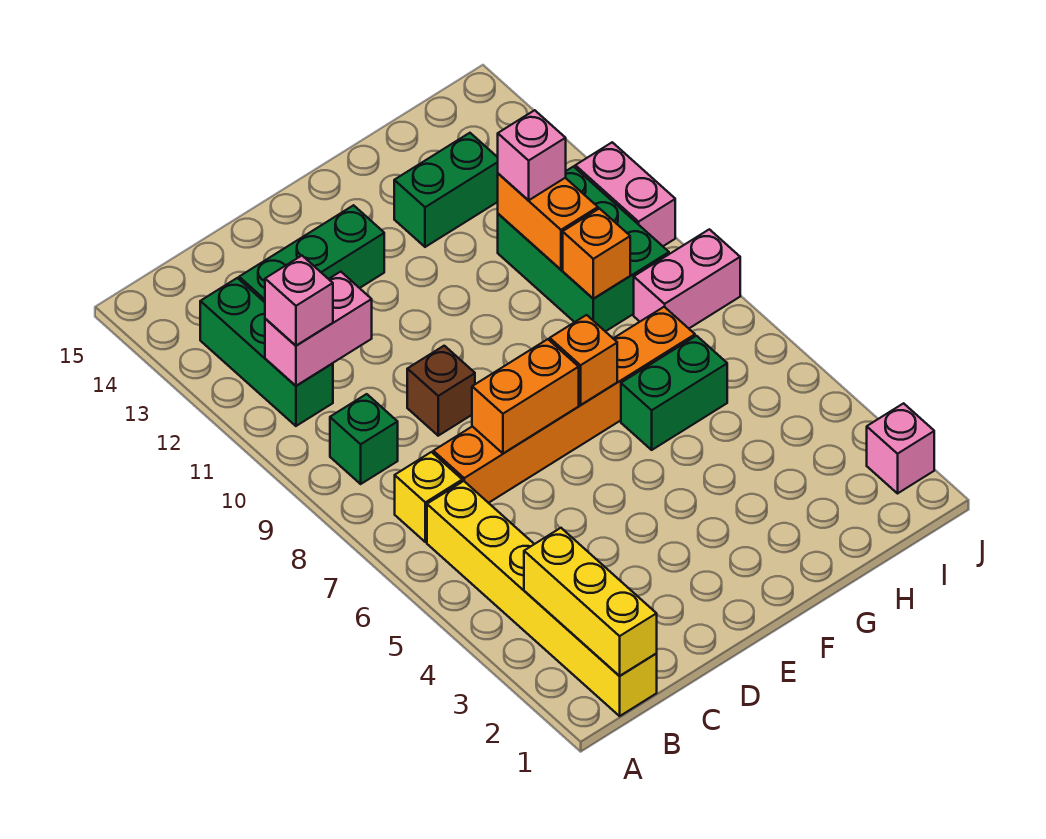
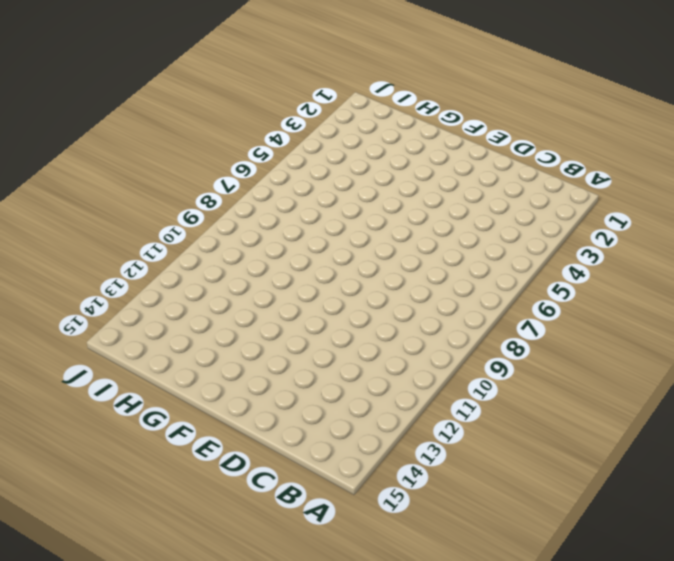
none -> yellow brick B1:B6 level 1
none -> yellow brick B7 level 1
none -> green brick B9 level 1

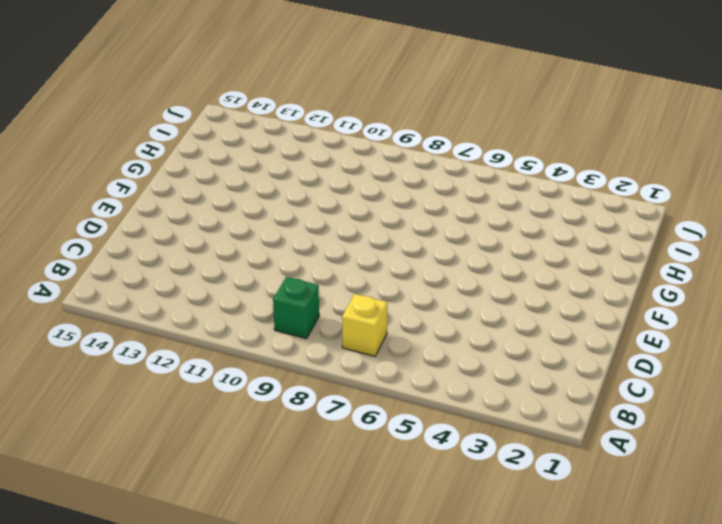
none -> yellow brick B1:B6 level 1
none -> green brick B11:B13 level 1
none -> orange brick C7:H7 level 1

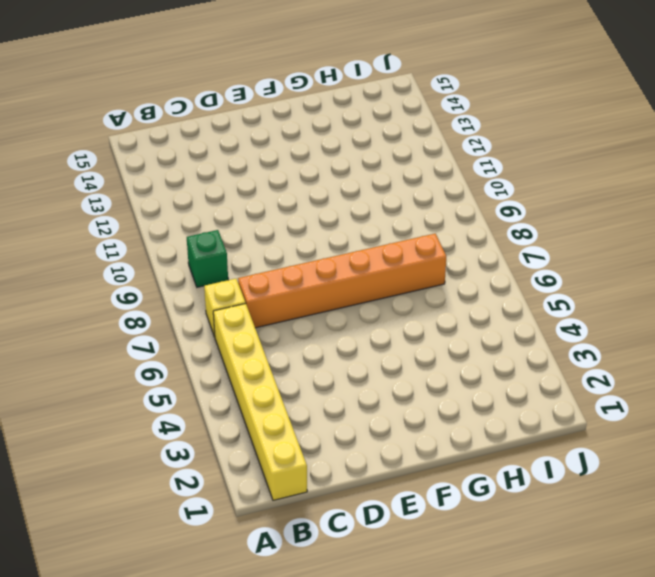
none -> green brick B11:B13 level 1
none -> green brick C13:E13 level 1
none -> brown brick D9 level 1

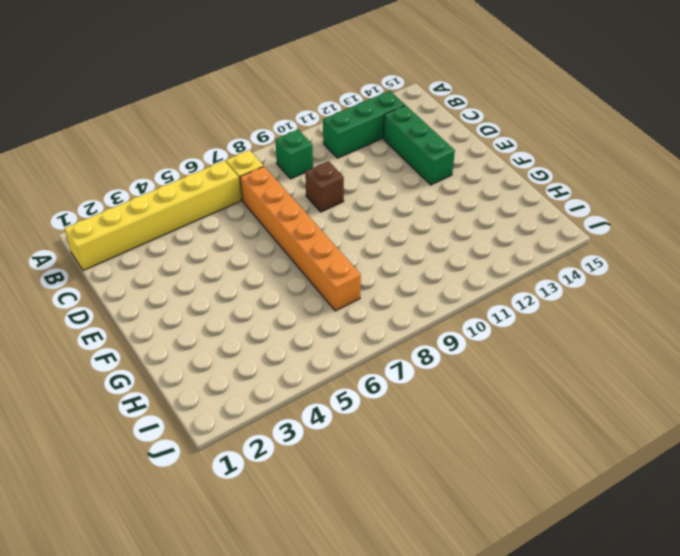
none -> green brick G6:H6 level 1
none -> green brick G13:H13 level 1
none -> green brick H9:I11 level 1

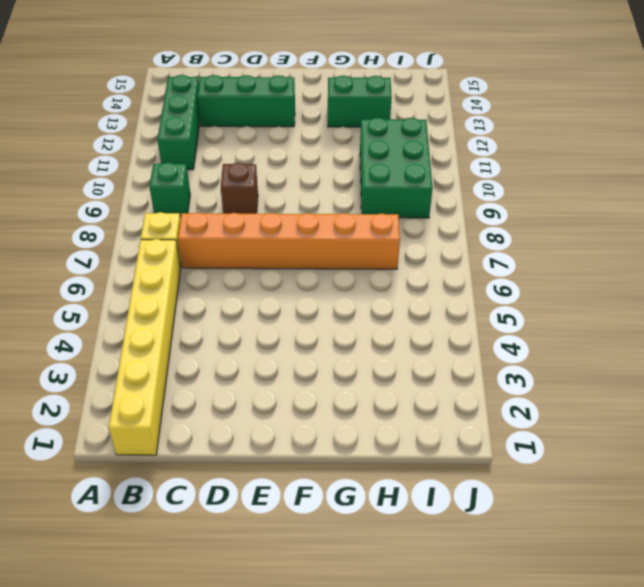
none -> green brick G6:H6 level 1
none -> pink brick I8:J8 level 1
none -> pink brick J2 level 1

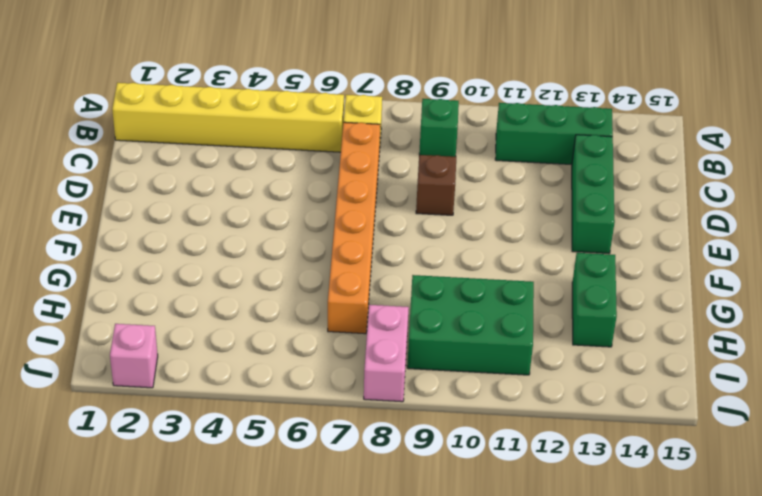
none -> green brick G6:H6 level 1
none -> pink brick J10:J11 level 1
none -> yellow brick B1:B3 level 2

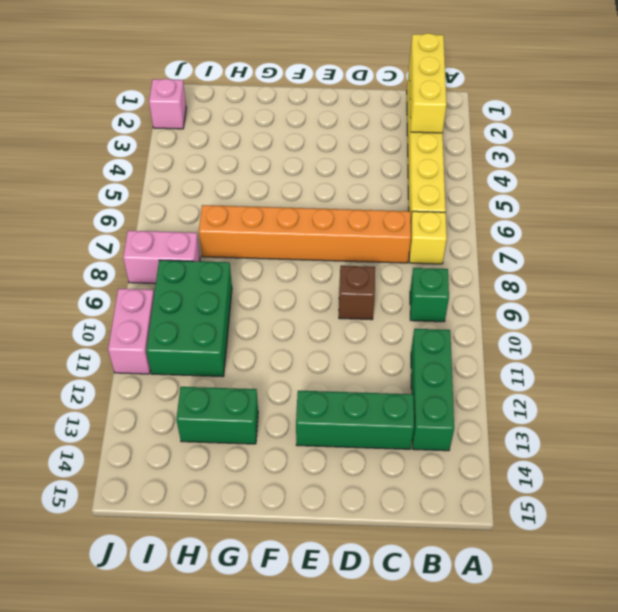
none -> green brick G6:H6 level 1
none -> pink brick B11:C11 level 2
none -> orange brick D7:E7 level 2

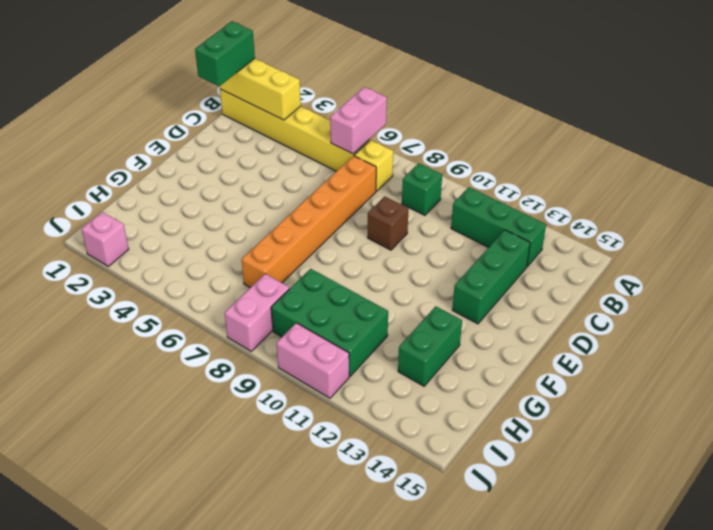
pink brick A6:B6 level 2 -> pink brick B11:C11 level 2
green brick B1:C1 level 3 -> green brick G6:H6 level 1
none -> orange brick D7:E7 level 2
none -> orange brick F7 level 2
none -> orange brick H9 level 2

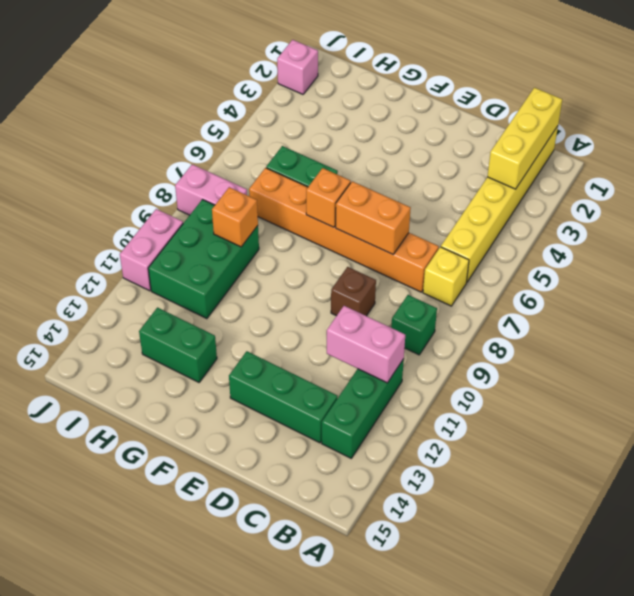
none -> orange brick H10:H11 level 2
none -> pink brick B11 level 3
none -> pink brick H11 level 3

